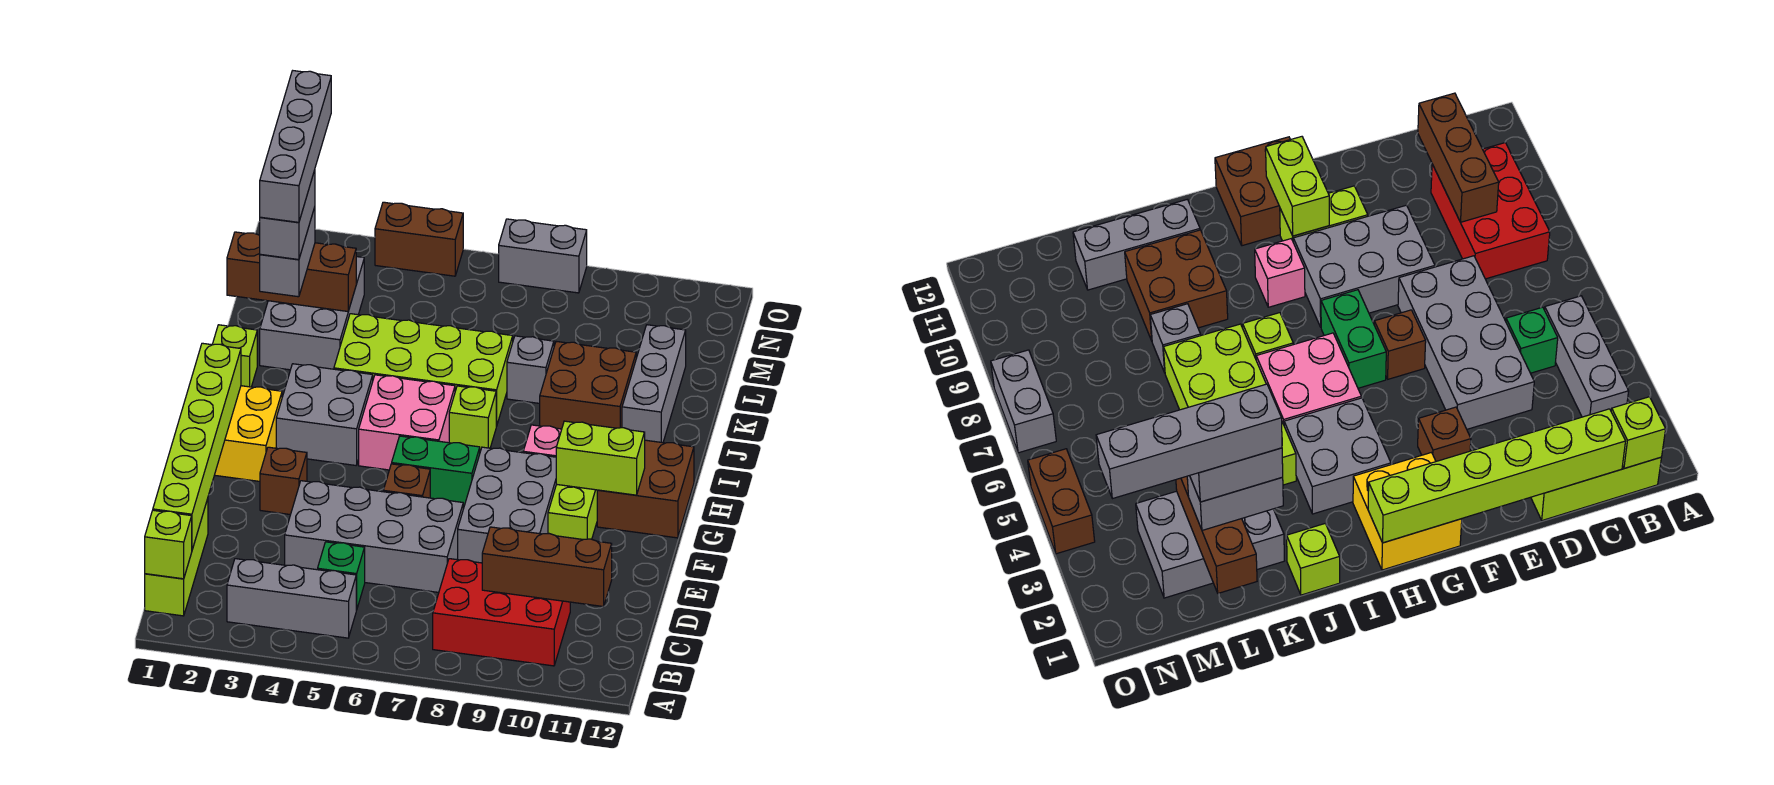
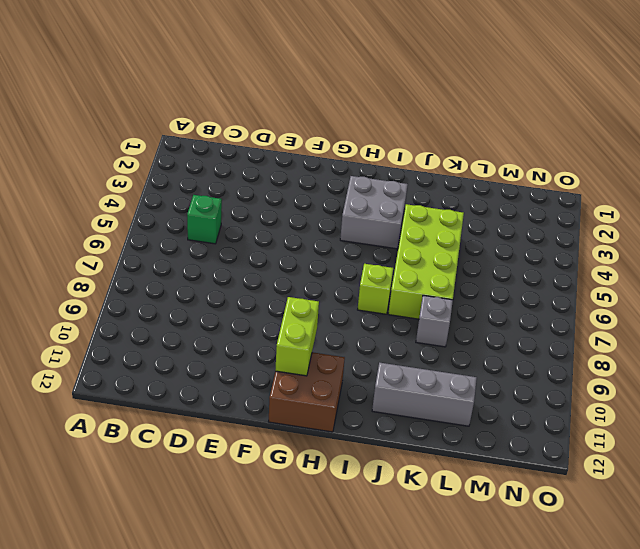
none -> lime brick B1:D1 level 1
none -> grey brick B3:B5 level 1
none -> red brick B8:C10 level 1
none -> grey brick D4:E7 level 1

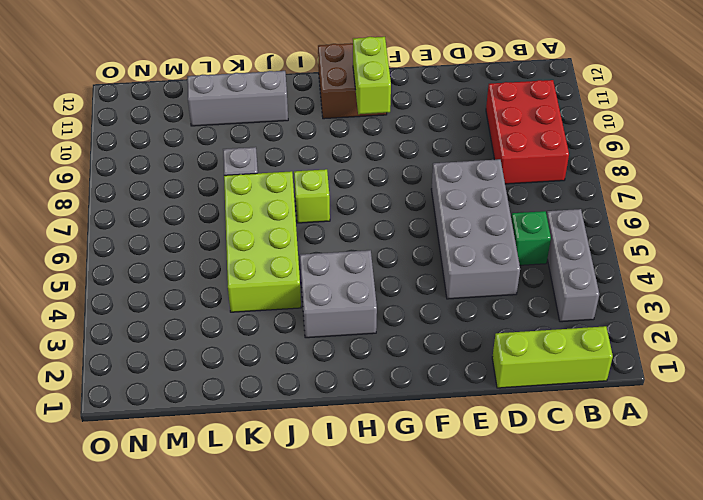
none -> grey brick E8:G9 level 1
none -> brown brick F3 level 1
none -> brown brick F6 level 1
none -> lime brick F10:G10 level 1

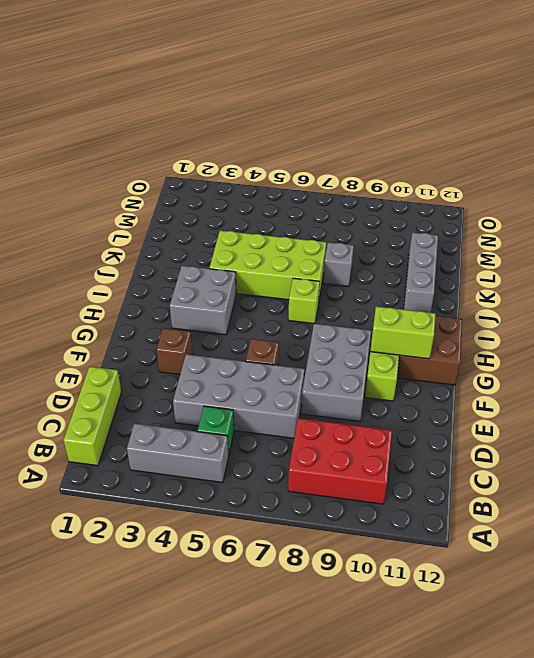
none -> yellow brick G1:H2 level 1
none -> green brick G6:G7 level 1
none -> pink brick H5:I6 level 1
none -> pink brick H9 level 1

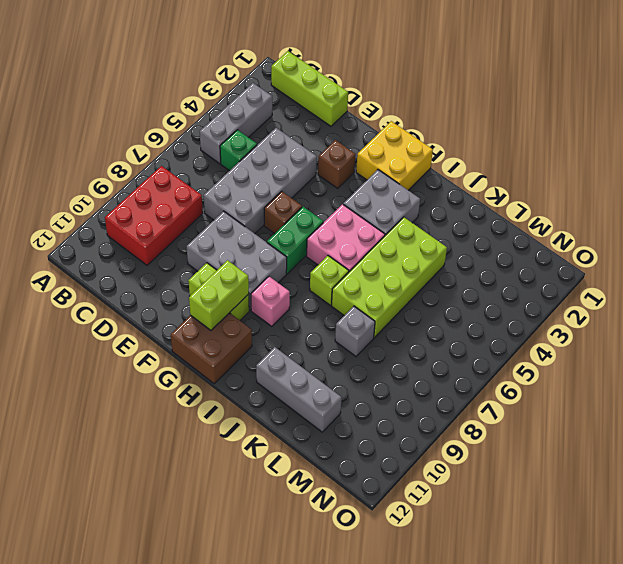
none -> lime brick J1 level 1
none -> brown brick J9:K10 level 1
none -> grey brick K2:M3 level 1
none -> brown brick O4:O5 level 1

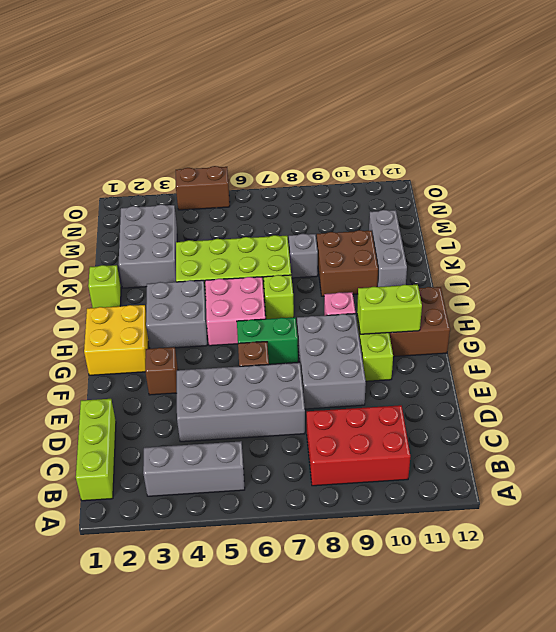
none -> green brick C5 level 1
none -> grey brick O7:O8 level 1
none -> lime brick B1 level 2
none -> lime brick C1:H1 level 2

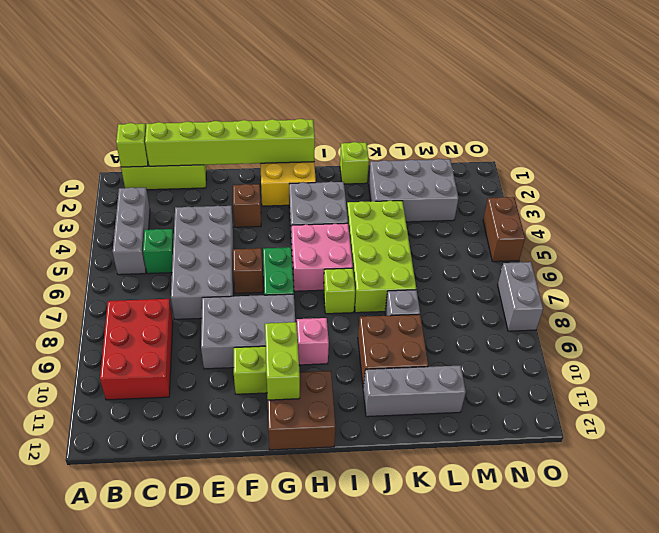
none -> brown brick C9:C11 level 2
none -> brown brick L1:L3 level 2
none -> grey brick K2:L2 level 3
none -> grey brick K2:L2 level 4

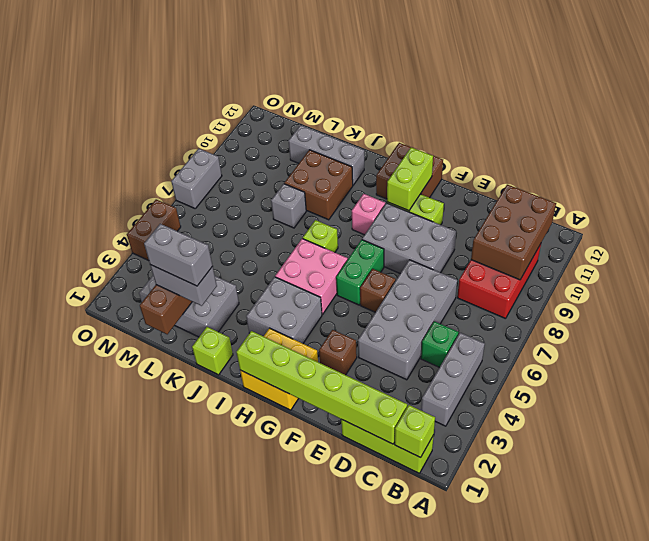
brown brick B9:C11 level 2 -> brown brick C9:C11 level 2
none -> lime brick J4:K7 level 1
none -> grey brick K2:N2 level 5

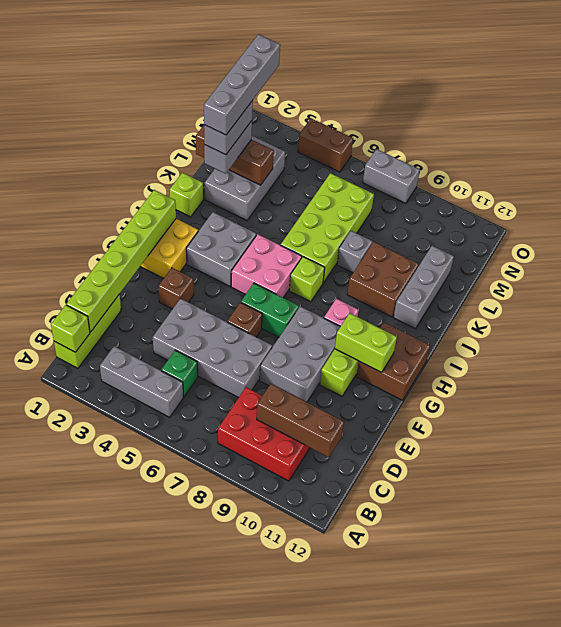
lime brick J6:M7 level 1 -> lime brick J4:K7 level 1

